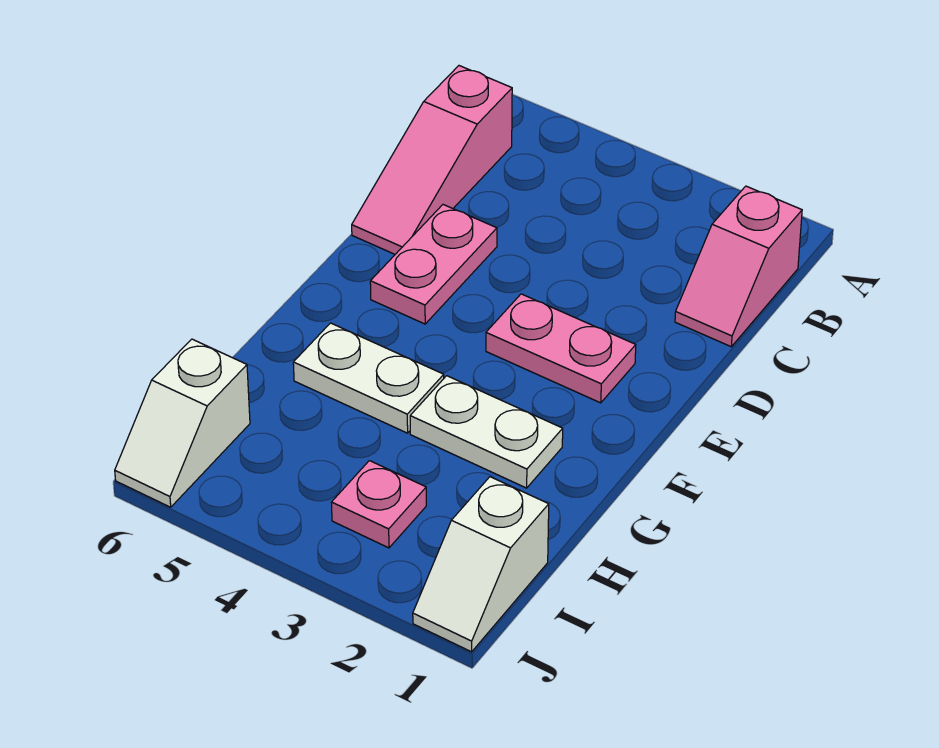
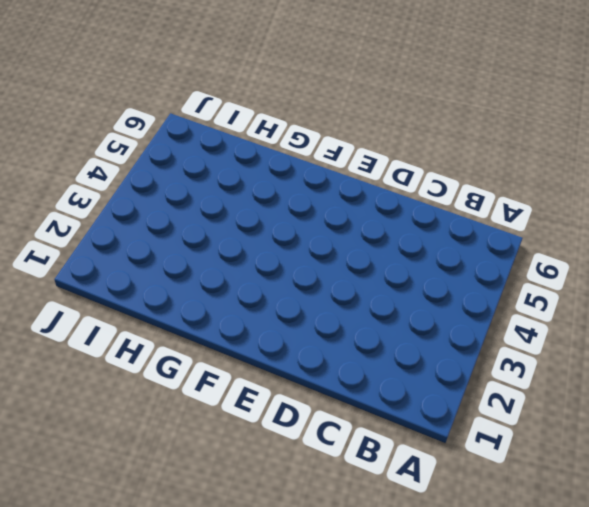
none -> pink slope B1:C1 level 1 top B
none -> pink slope B6:D6 level 1 top B

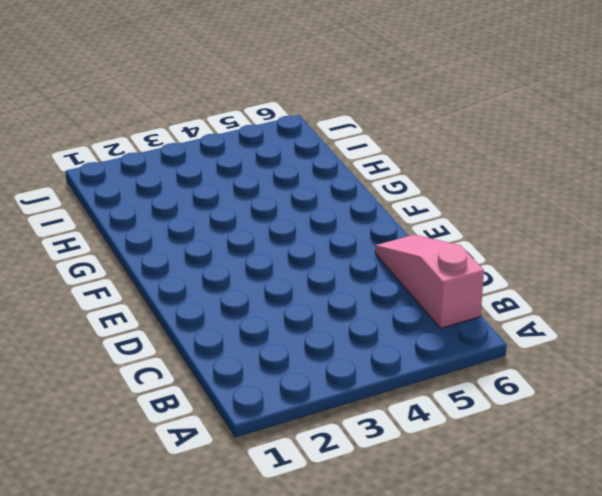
none -> pink slope B1:C1 level 1 top B
none -> pink plate D5:E5 level 1

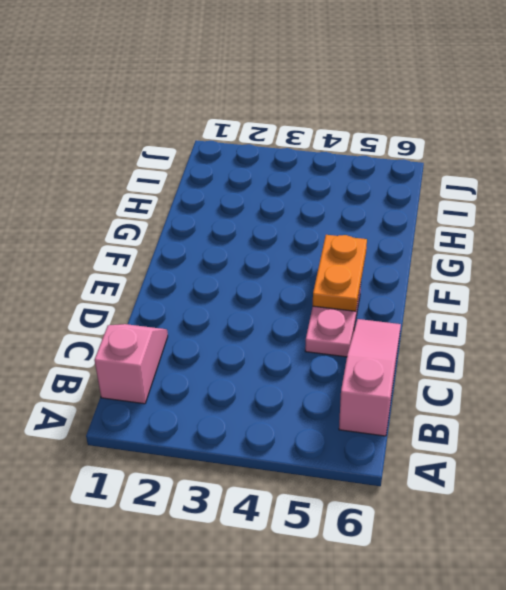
orange plate E5:F5 level 2 -> none
none -> pink plate E2:E3 level 1
none -> white plate G2:G3 level 1

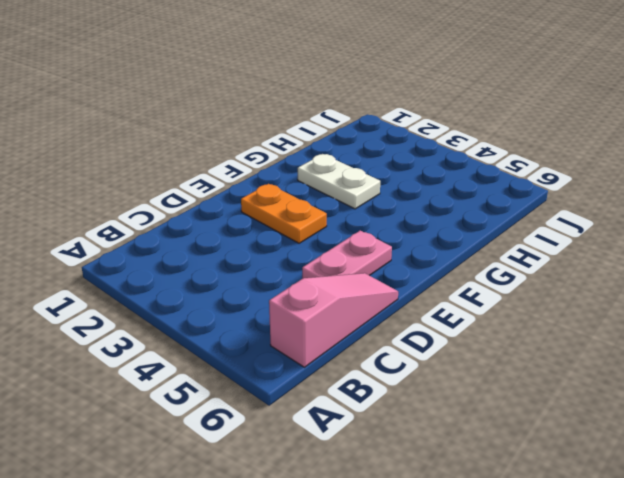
orange plate E2:E3 level 1 -> pink plate E2:E3 level 1
none -> pink slope B1:C1 level 1 top B
none -> white plate G4:G5 level 1

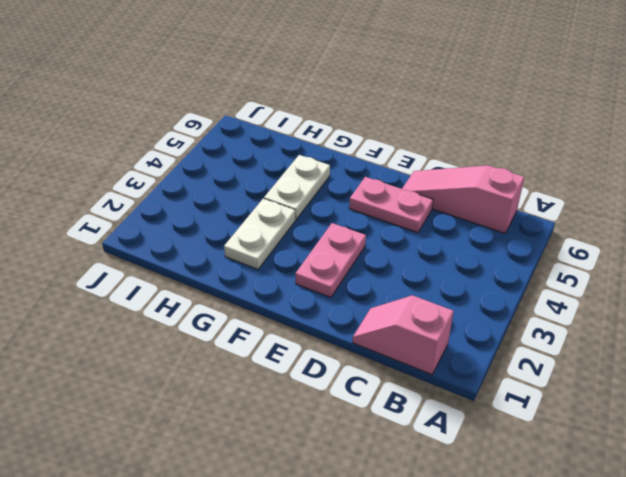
none -> white slope I1:J1 level 1 top I
none -> pink plate I3 level 1

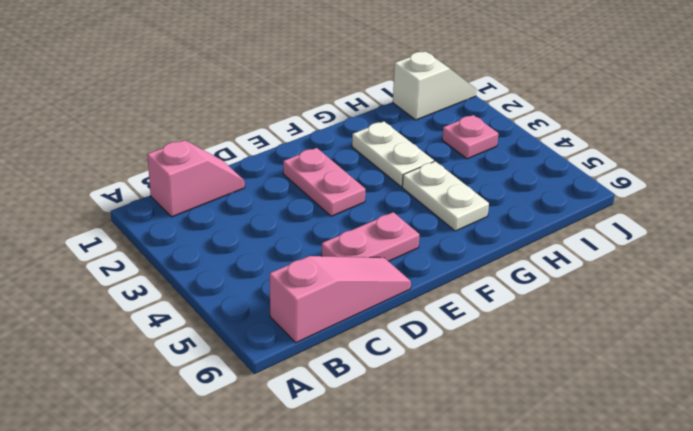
none -> white slope I6:J6 level 1 top I

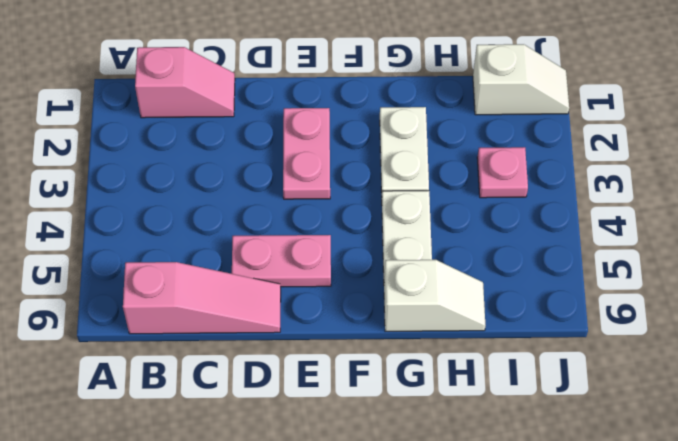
white slope G6:H6 level 1 top G -> white slope I6:J6 level 1 top I

